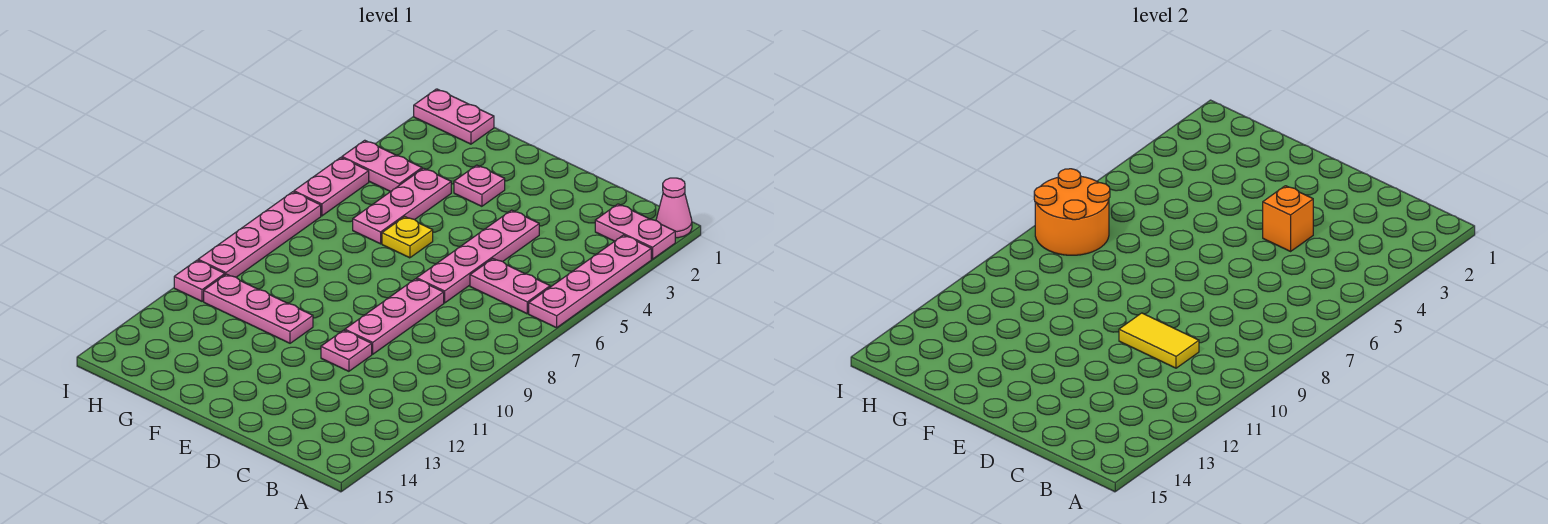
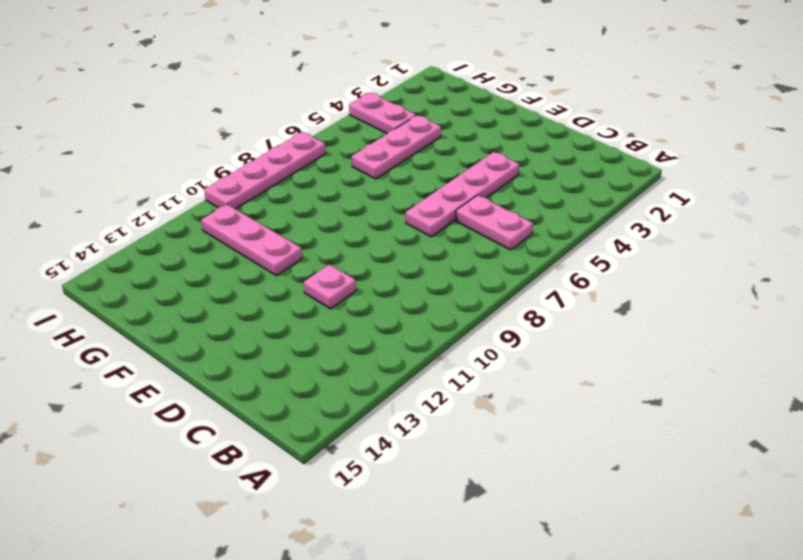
none -> pink cone A1 level 1
none -> pink plate A2:B2 level 1
none -> pink plate A3:A6 level 1

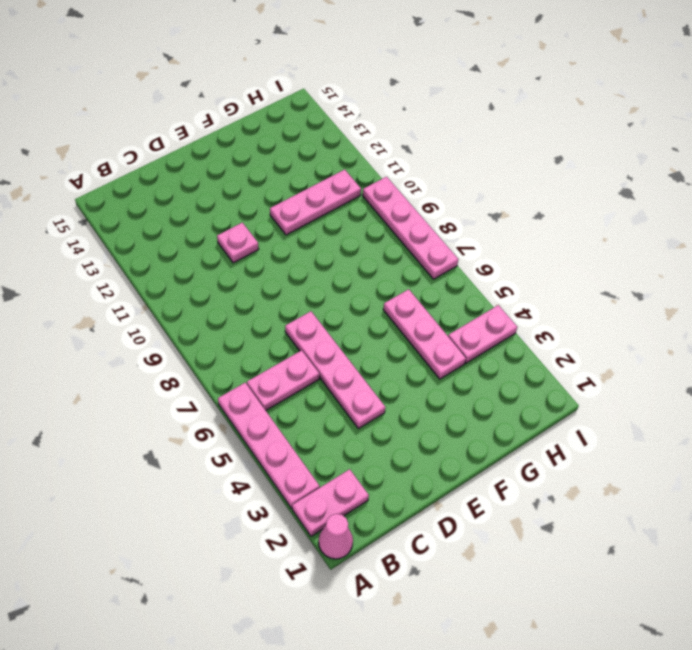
none -> pink plate D8:D10 level 1
none -> pink plate F3 level 1
none -> yellow plate F6 level 1

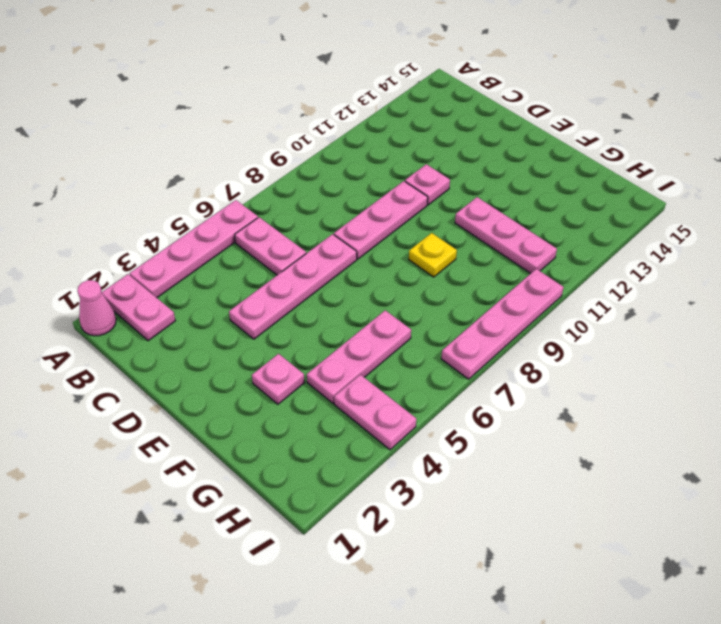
yellow plate F9 level 1 -> yellow plate F6 level 1
none -> pink plate H1:I1 level 1
none -> pink plate I5:I6 level 1
none -> pink plate I11 level 1

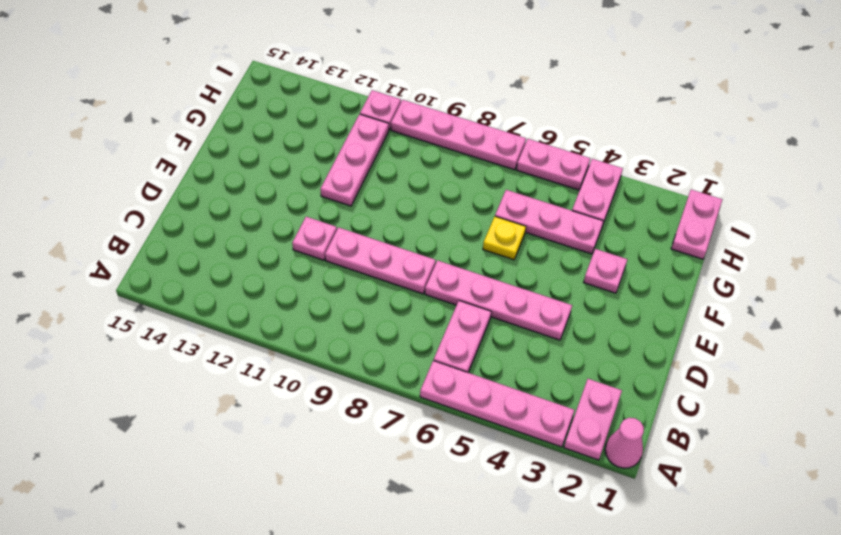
none -> yellow tile C10:D10 level 2
none -> orange brick D4 level 2
none -> orange round brick H7:I8 level 2

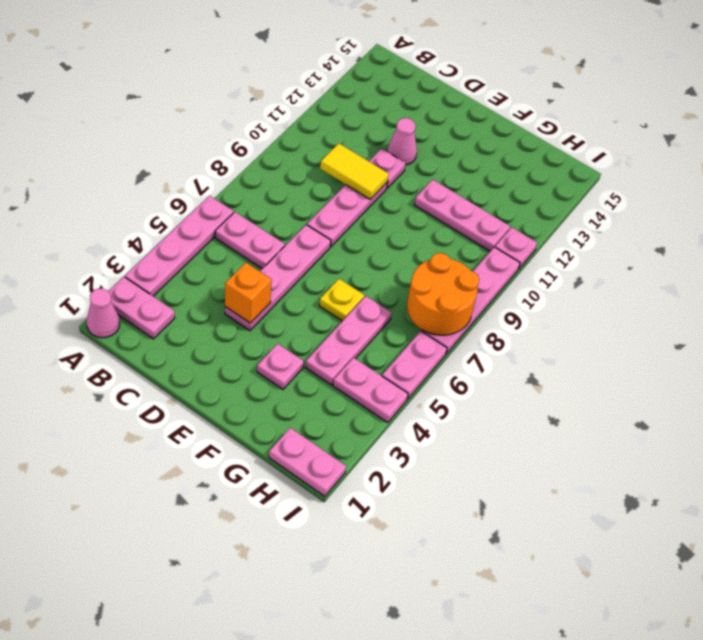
pink cone D12 level 1 -> none

